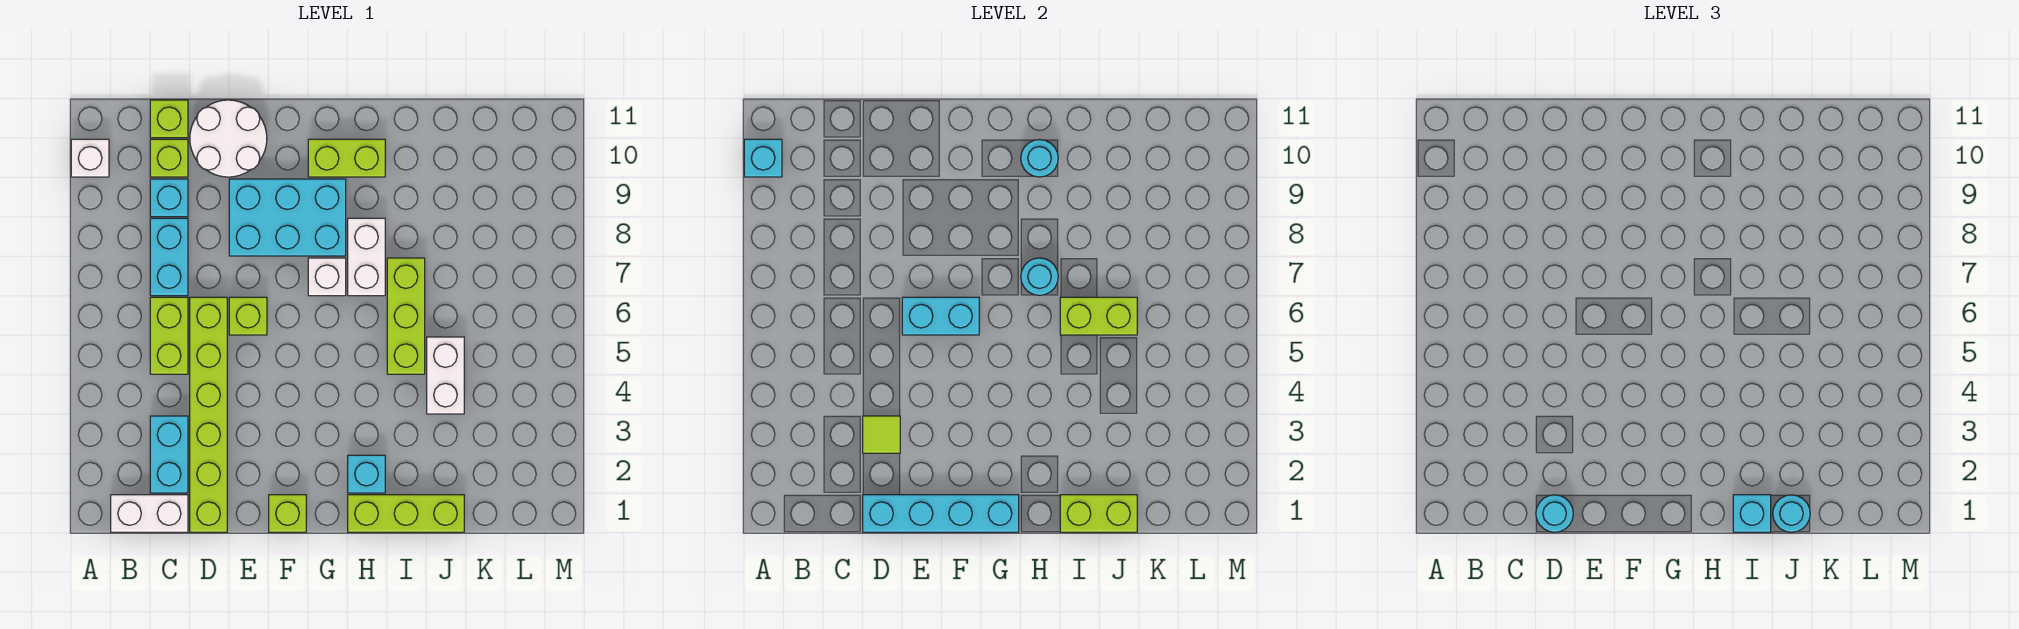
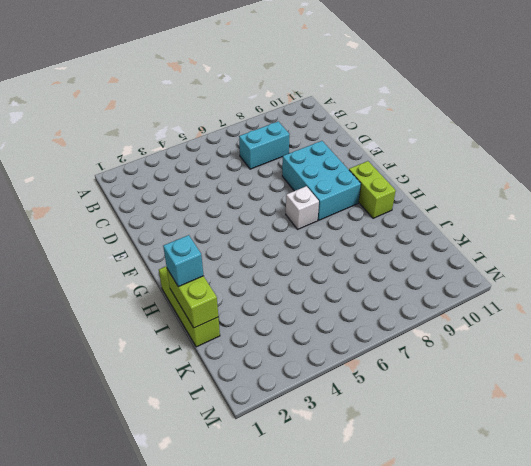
none -> white brick A10 level 1
none -> white brick B1:C1 level 1
none -> cyan brick C2:C3 level 1
none -> lime brick C5:C6 level 1

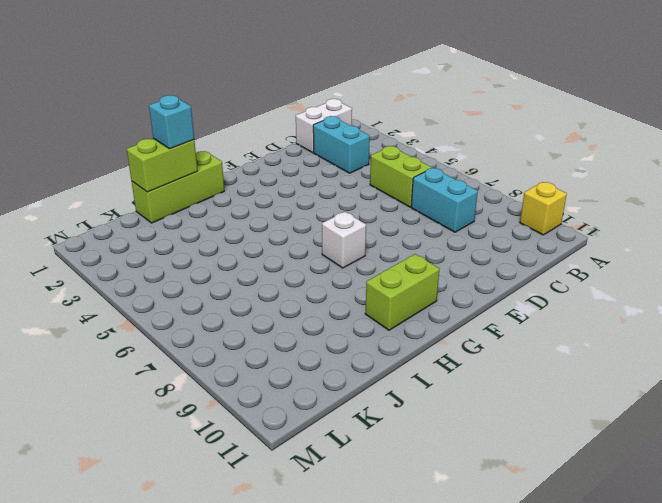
yellow brick A10 level 1 -> white brick A10 level 1
none -> cyan brick C9 level 1
none -> lime brick C10 level 1
none -> lime brick C11 level 1
none -> lime brick D1:D6 level 1

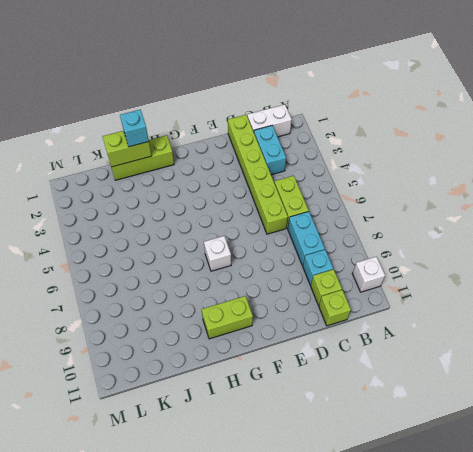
none -> white round brick D10:E11 level 1
none -> lime brick E6 level 1
none -> cyan brick E8:G9 level 1
none -> lime brick F1 level 1

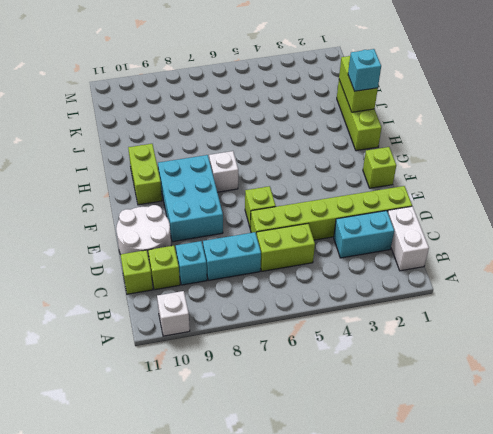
none -> cyan brick H2 level 1
none -> white brick H7:H8 level 1
none -> lime brick I5:I7 level 1
none -> white brick J4:J5 level 1

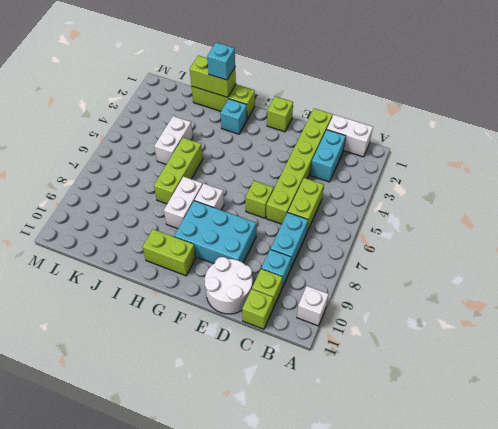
none -> cyan brick A10 level 2
none -> cyan brick D1:G1 level 2
none -> lime tile D3 level 2
none -> cyan brick E6:F6 level 2

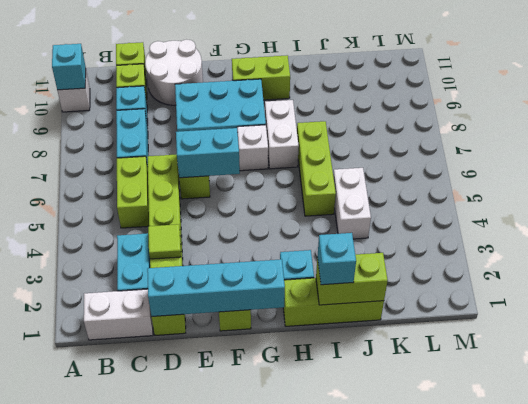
none -> cyan round brick H7 level 2
none -> cyan round brick H10 level 2
none -> lime brick I6:J6 level 2
none -> cyan round brick D1 level 3

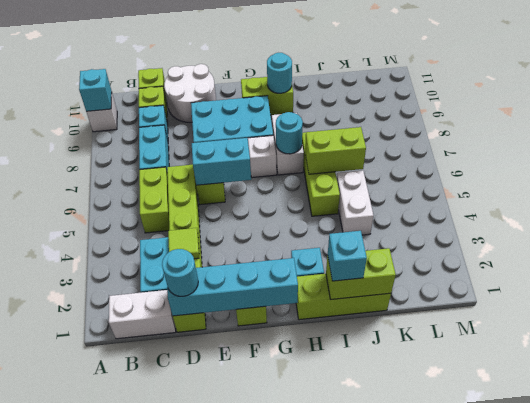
none -> cyan round brick J1 level 3

